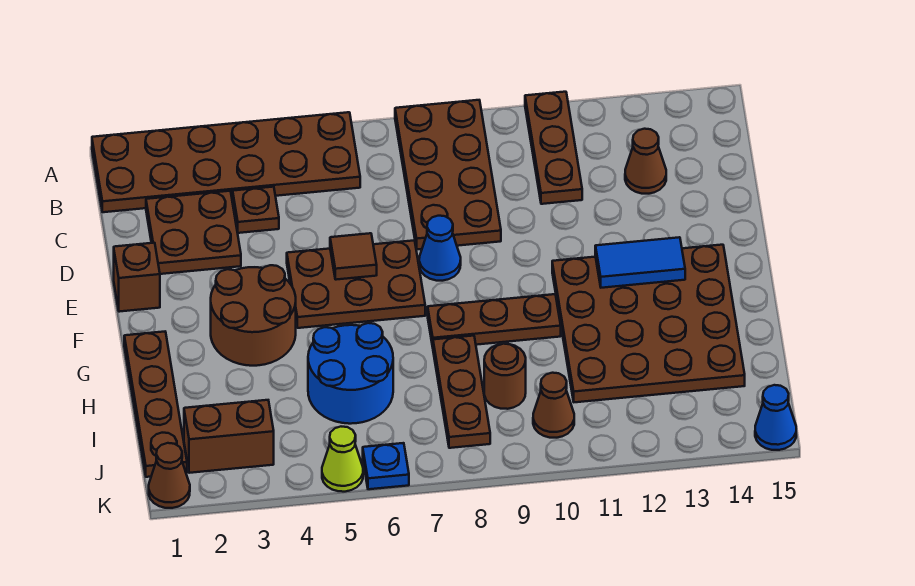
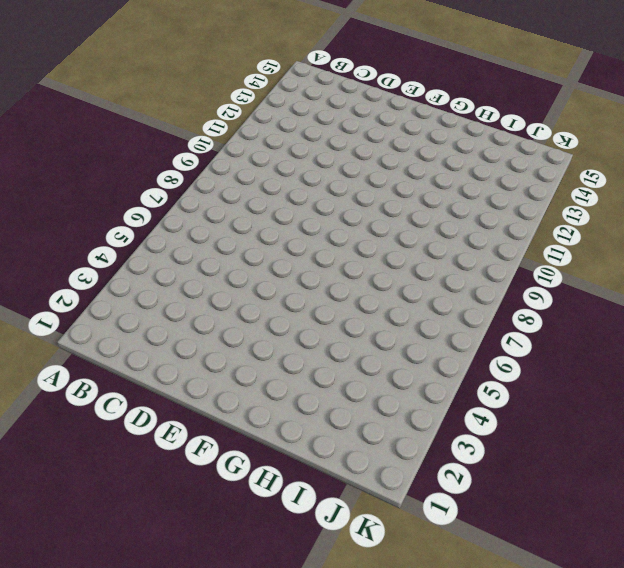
none -> brown plate A1:B6 level 1
none -> brown plate A8:D9 level 1
none -> brown plate A11:C11 level 1

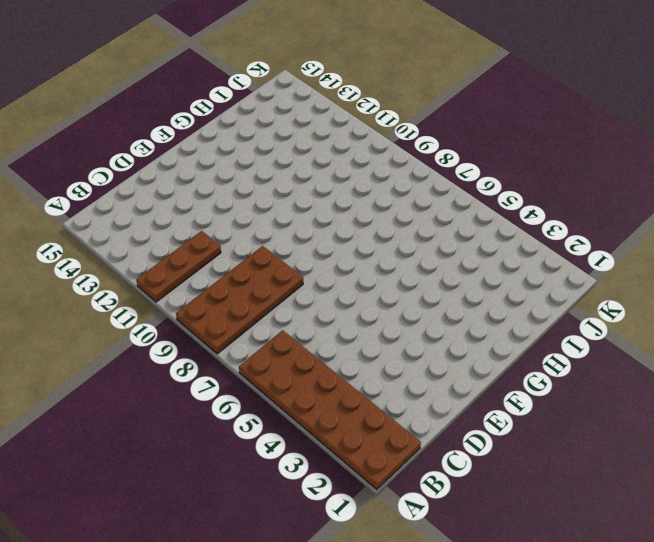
none -> brown plate C2:D3 level 1
none -> brown plate C4 level 1
none -> brown cone C13 level 1

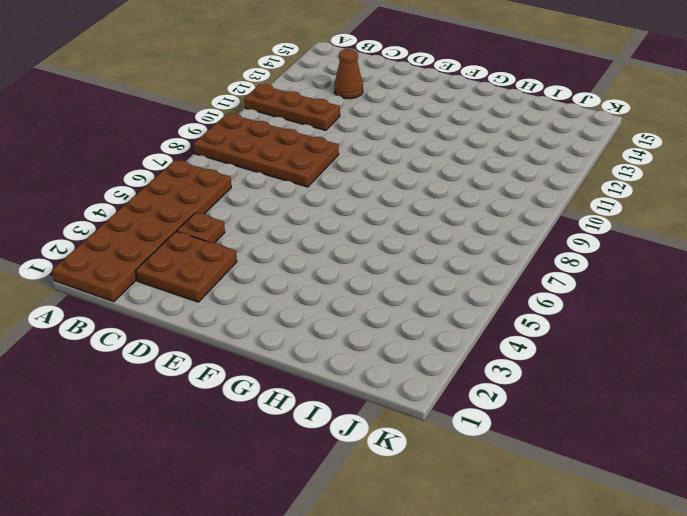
none -> brown brick E1 level 1
none -> brown plate E5:F7 level 1
none -> blue cone E8 level 1

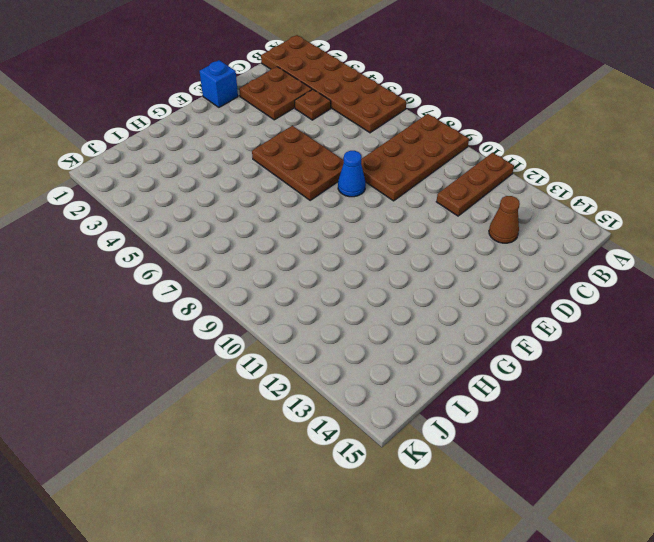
blue brick E1 level 1 -> brown brick E1 level 1
none -> brown round brick F3:G4 level 1
none -> brown plate F11:I14 level 1
none -> brown plate G1:J1 level 1

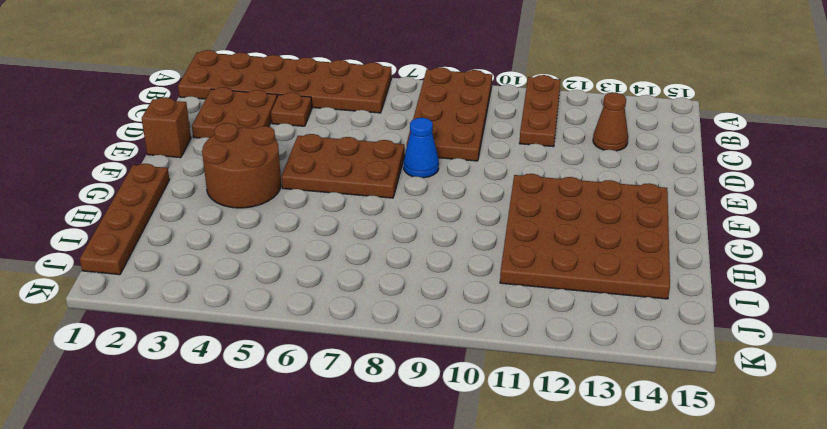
none -> brown plate G8:G10 level 1
none -> blue round brick H5:I6 level 1
none -> brown plate H8:J8 level 1

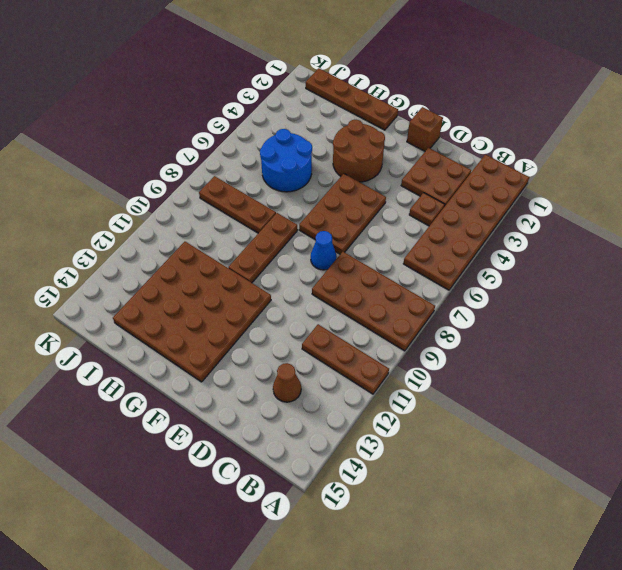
none -> brown round brick I9 level 1
none -> brown brick J2:J3 level 1
none -> brown cone J10 level 1

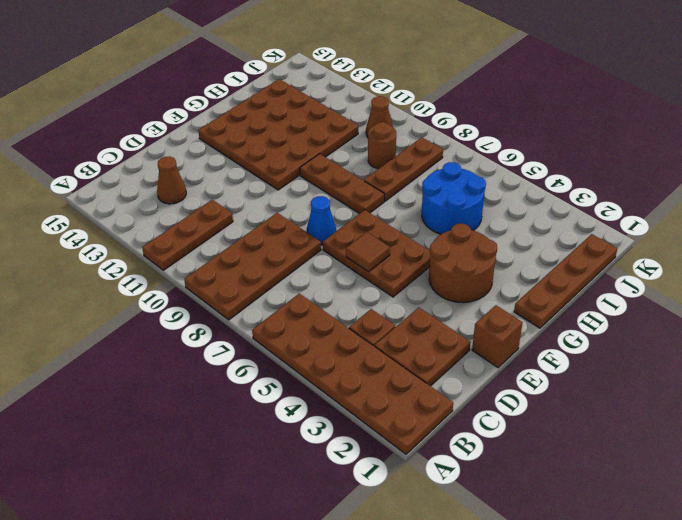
none -> brown brick J2:J3 level 1
none -> brown cone K1 level 1
none -> lime cone K5 level 1

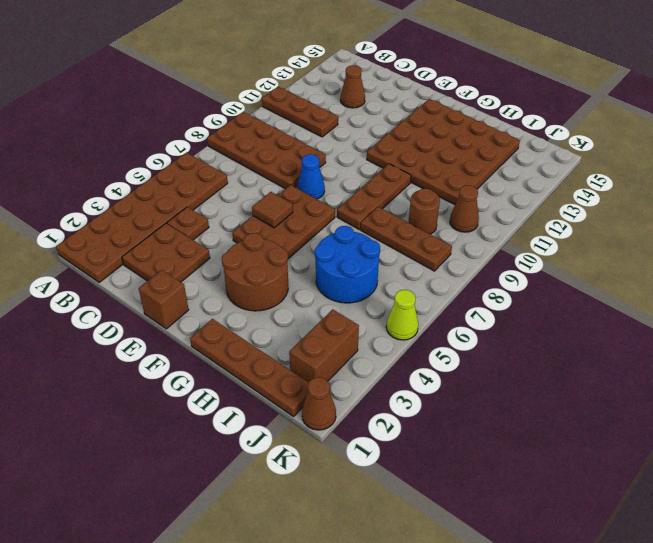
none -> blue plate K6 level 1
none -> blue cone K15 level 1
none -> blue tile F12:F13 level 2

